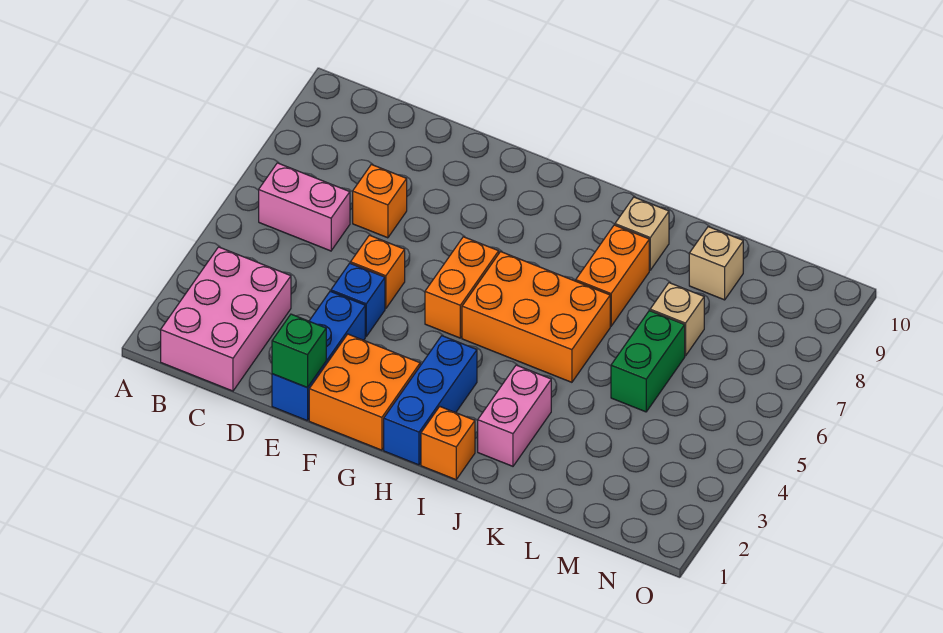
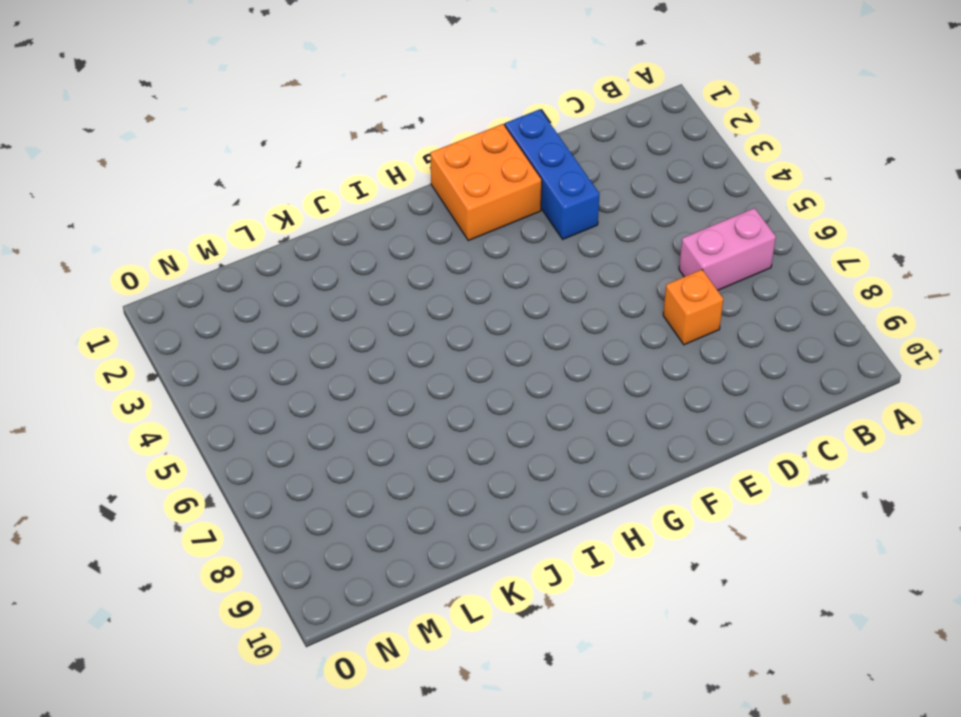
none -> pink brick B1:C3 level 1
none -> blue brick E4 level 1
none -> orange brick E5 level 1

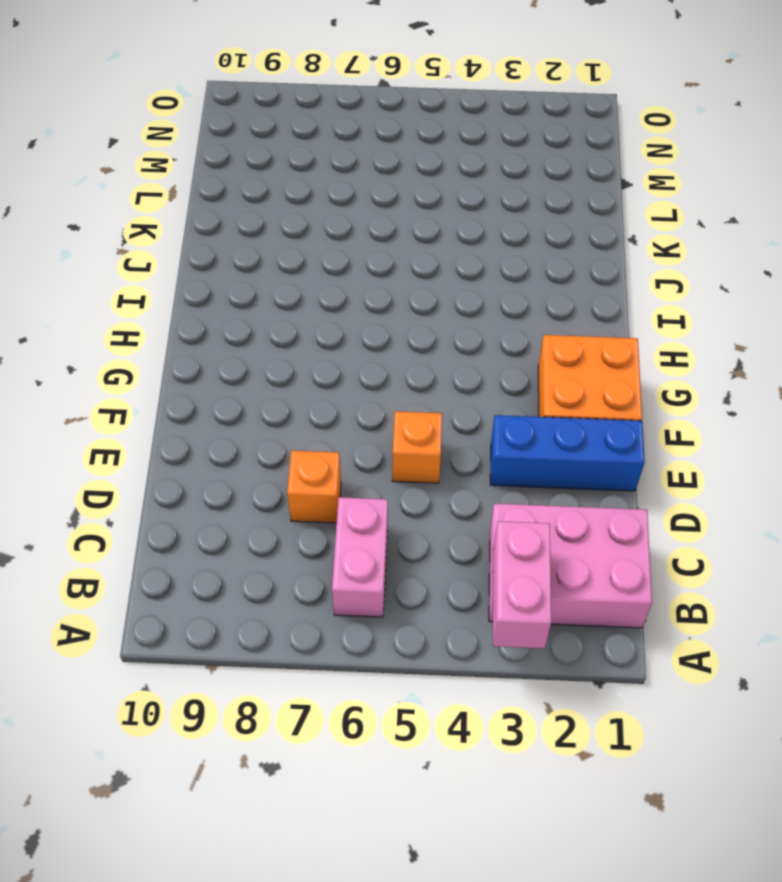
pink brick A3:B3 level 2 -> pink brick J2:J3 level 1
none -> blue brick E4 level 1
none -> orange brick G5:G6 level 1
none -> blue brick H1:H3 level 1

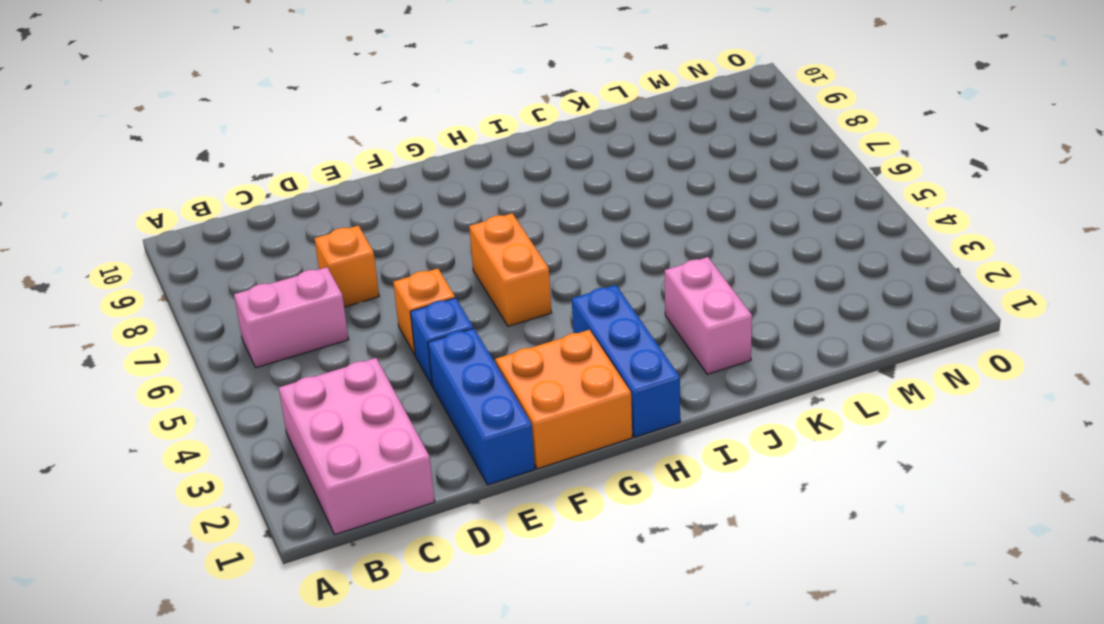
none -> orange brick H5:J6 level 1
none -> orange brick I1 level 1
none -> orange brick J7:J8 level 1

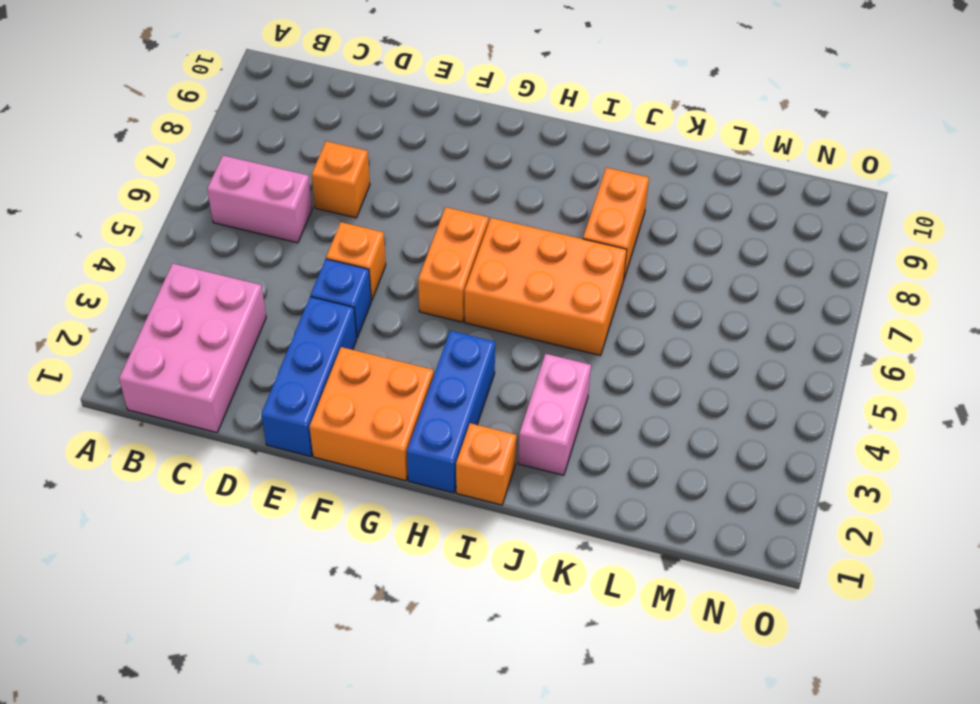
none -> tan brick J9 level 1
none -> green brick L5:L6 level 1
none -> tan brick L7 level 1

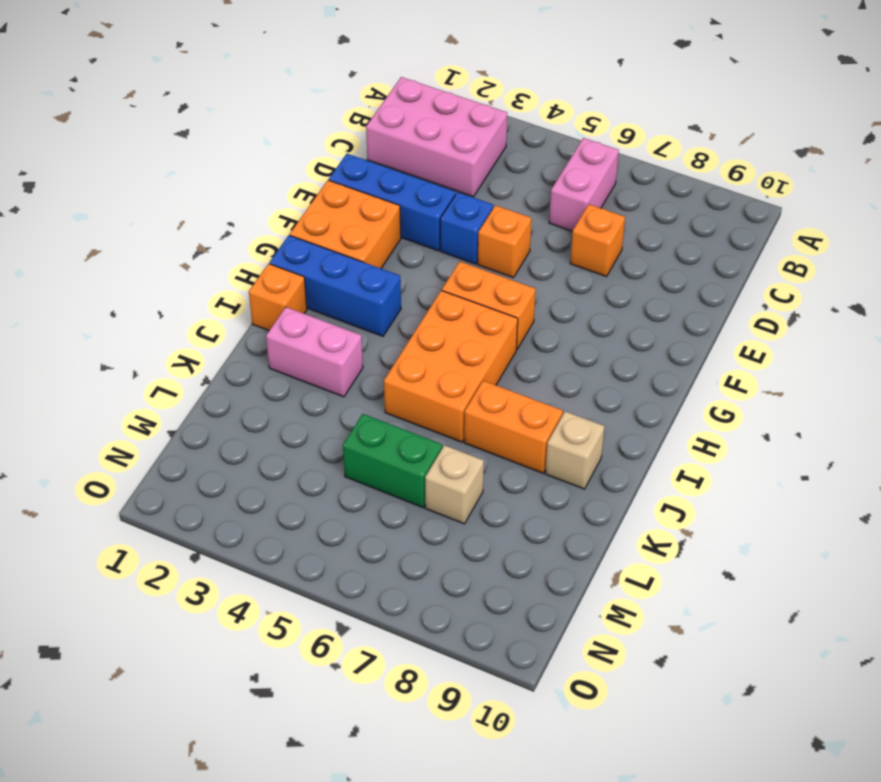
none -> tan brick L9 level 1
none -> green brick E1 level 2

